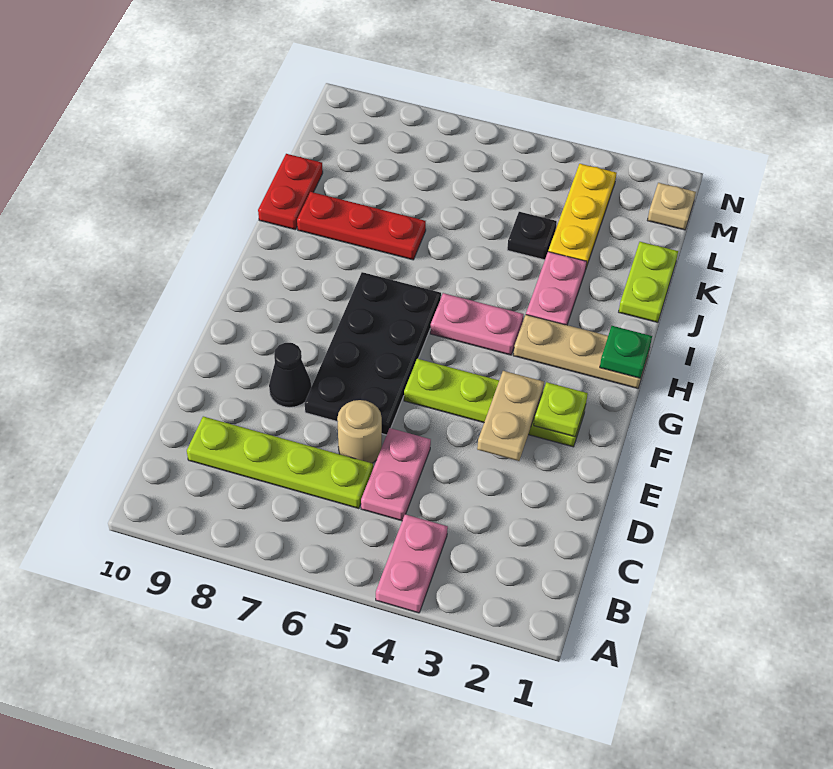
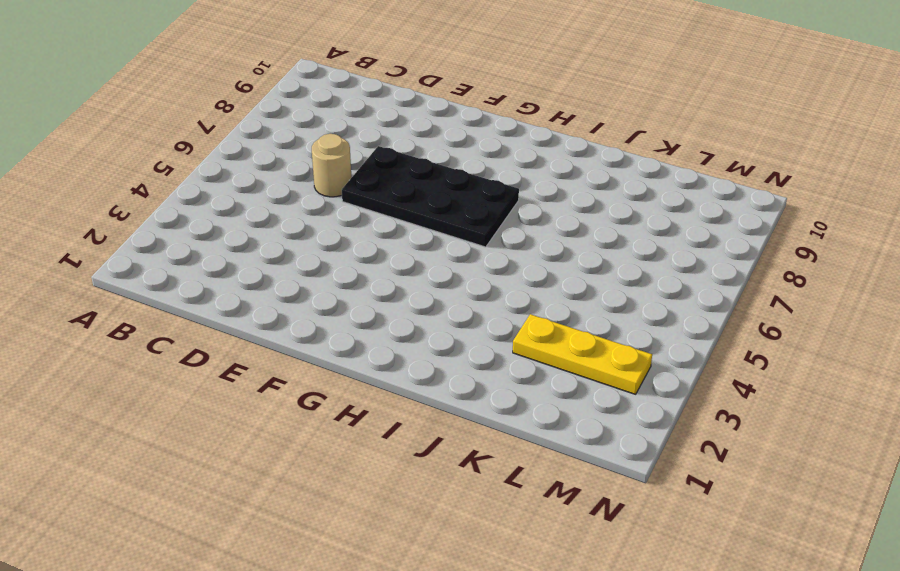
none -> pink plate A4:B4 level 1
none -> pink plate C5:D5 level 1
none -> lime plate C6:C9 level 1

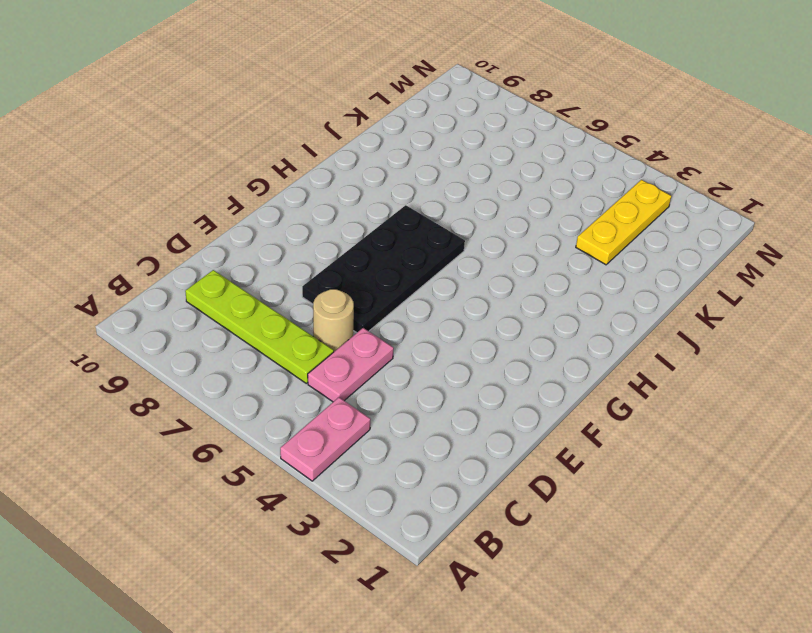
none -> black cone E8 level 1
none -> lime plate F2:F5 level 1
none -> tan plate H1:H3 level 1

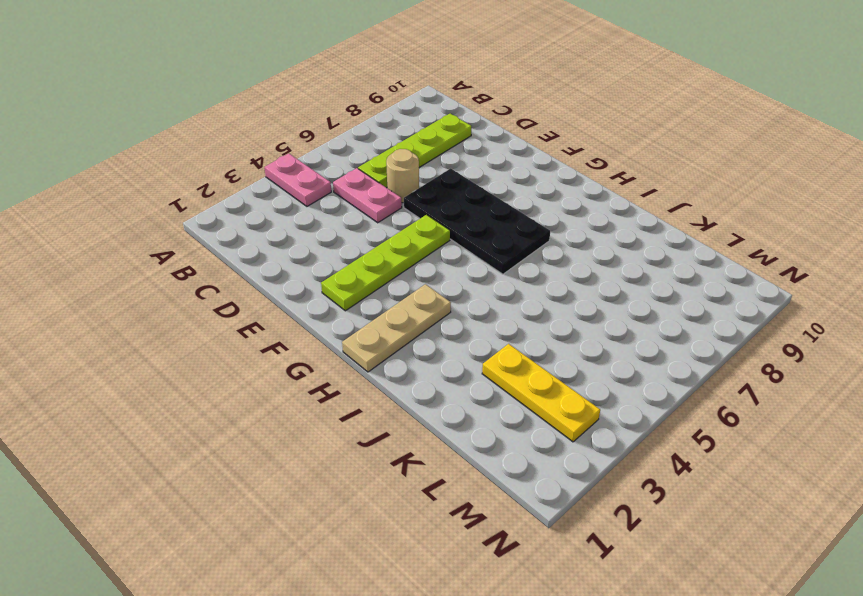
none -> black cone E8 level 1
none -> pink plate H4:H5 level 1
none -> pink plate I3:J3 level 1

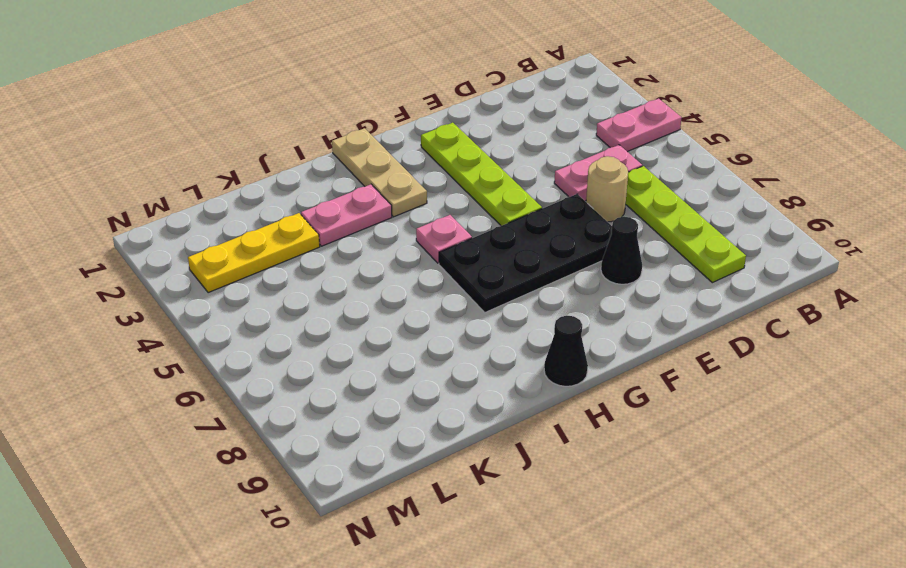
pink plate H5 level 1 -> pink plate H4:H5 level 1
black cone H10 level 1 -> none
none -> lime plate J1:K1 level 1
none -> red plate J7:J9 level 1
none -> red plate J10:K10 level 1

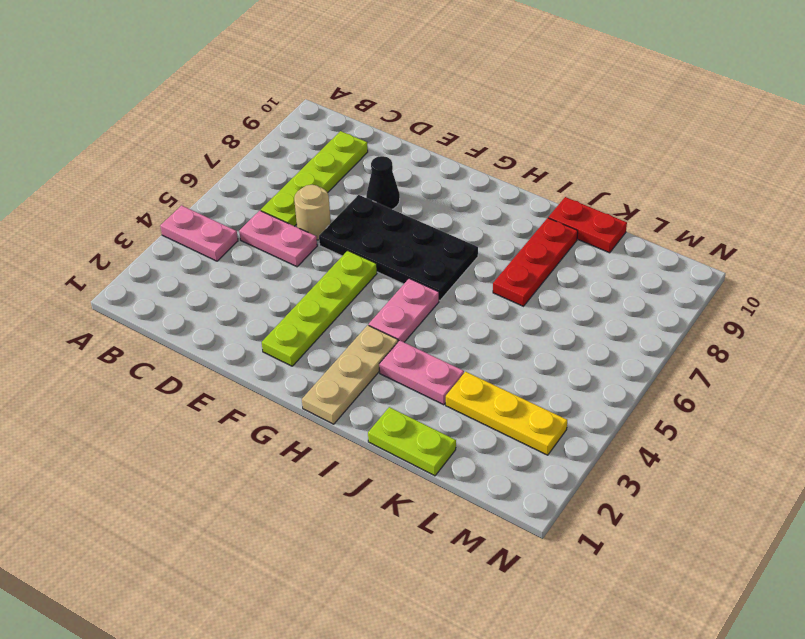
none -> black plate K4 level 1
none -> tan plate M1 level 1
none -> tan plate E3:F3 level 2

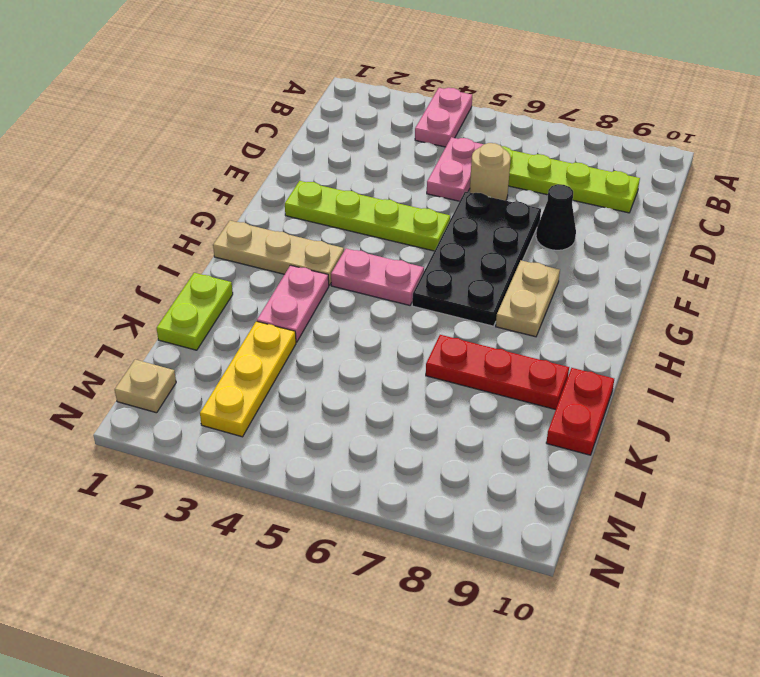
tan plate G8:H8 level 1 -> tan plate E3:F3 level 2
none -> black plate K4 level 1
none -> lime plate F2 level 2
none -> green plate H1 level 2

